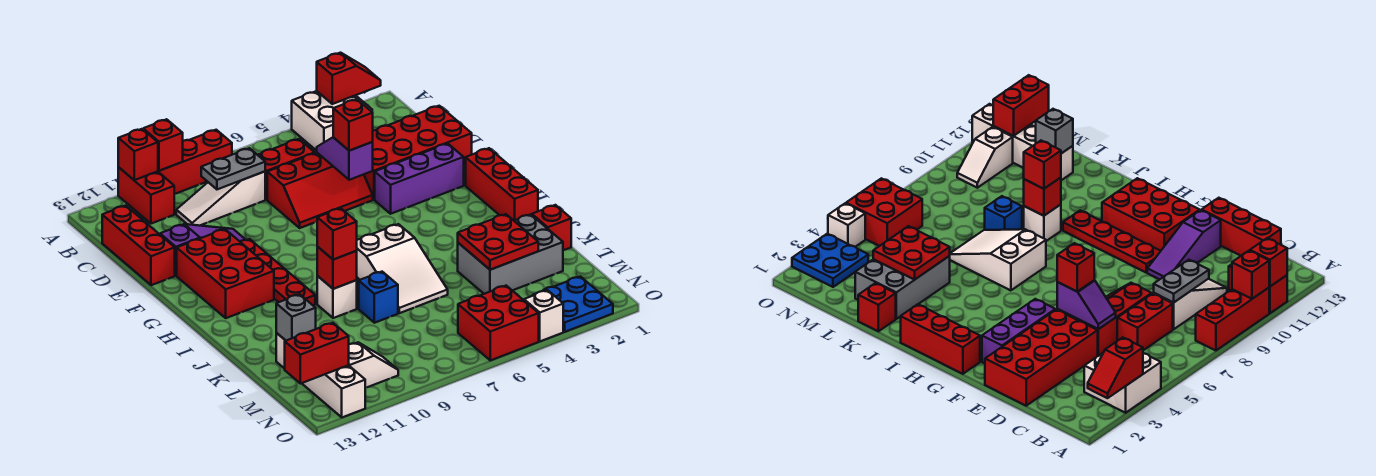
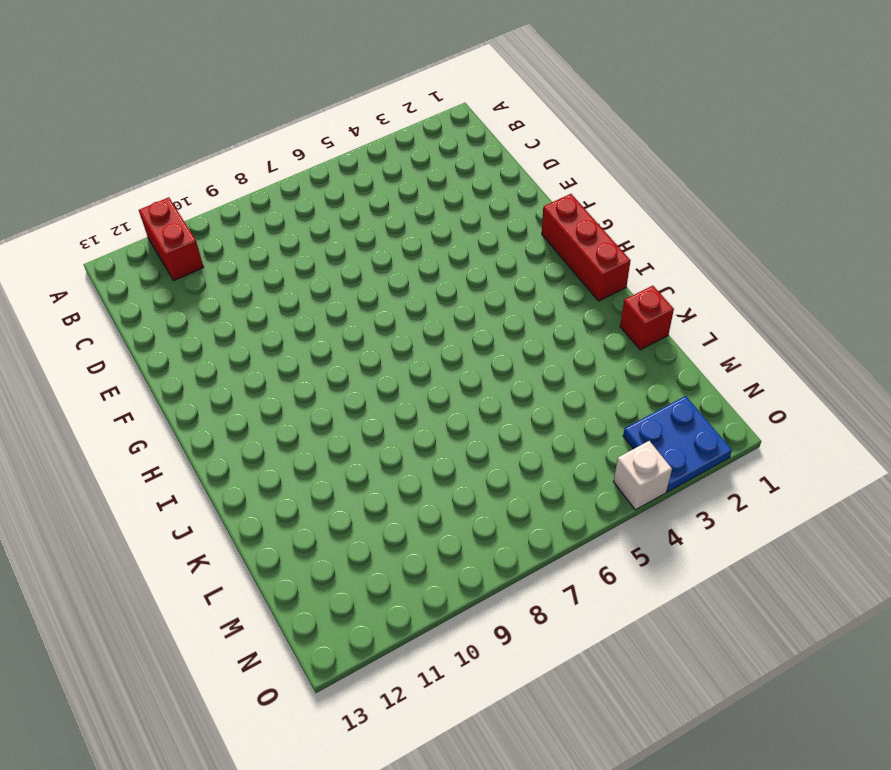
none -> white brick A3:B4 level 1
none -> red brick A8:A10 level 1
none -> red brick C6:C7 level 1
none -> white slope C8:C10 level 1 top 8

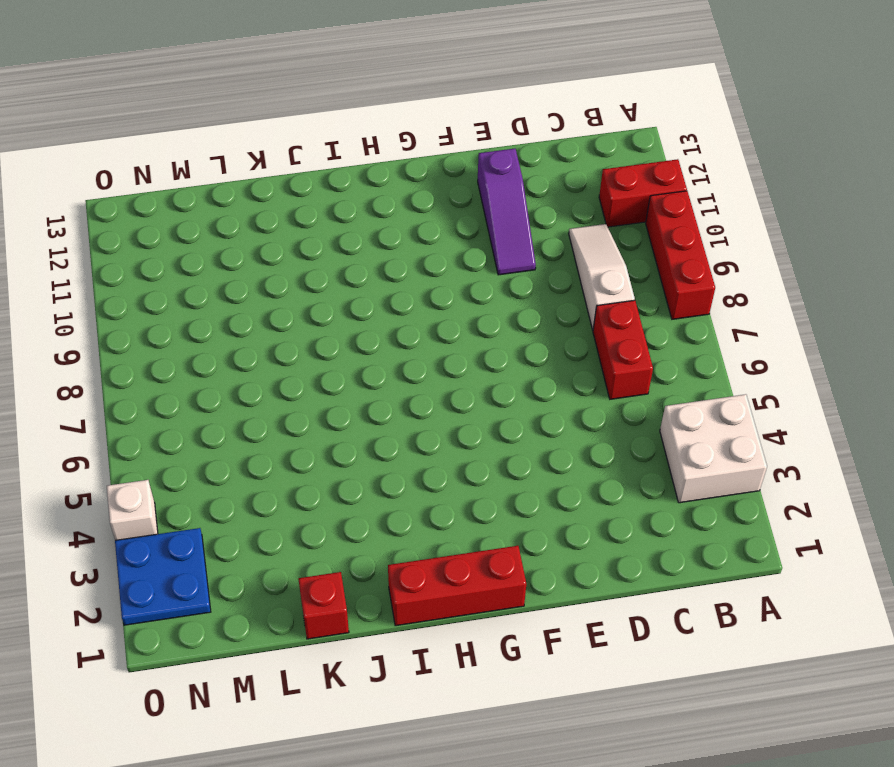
none -> red brick C13:E13 level 1
none -> red brick D1:E4 level 1
none -> red slope D5:E7 level 1 top D
none -> purple brick F2:F4 level 1

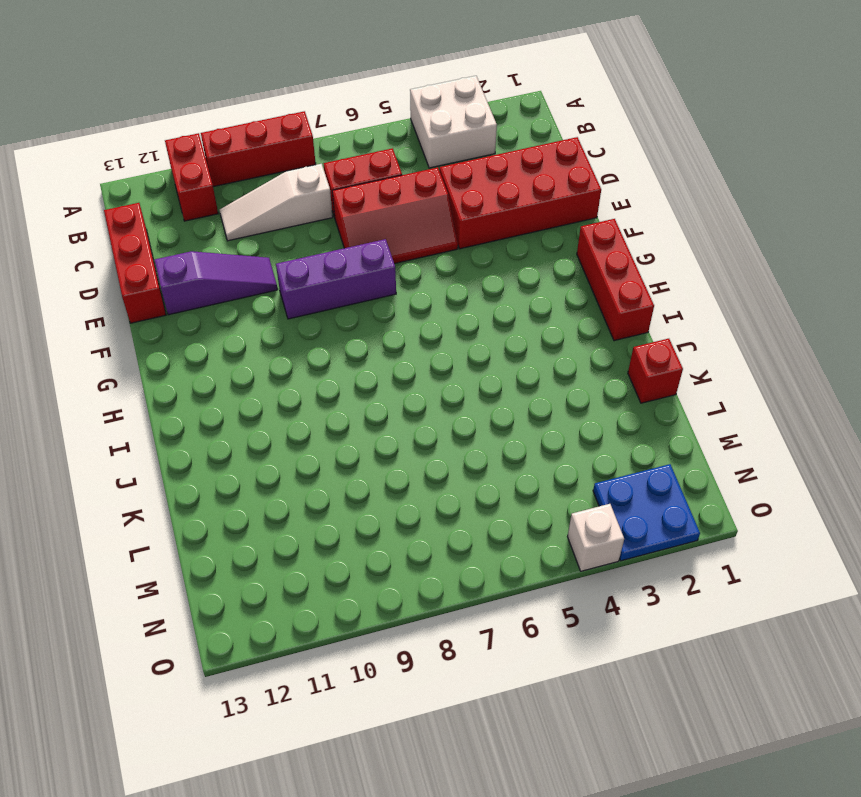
purple brick F7:F9 level 1 -> purple brick F2:F4 level 1
none -> red plate F10:I10 level 1
none -> red brick F11:H12 level 1
none -> white slope I6:K7 level 1 top I
none -> white brick J9 level 1

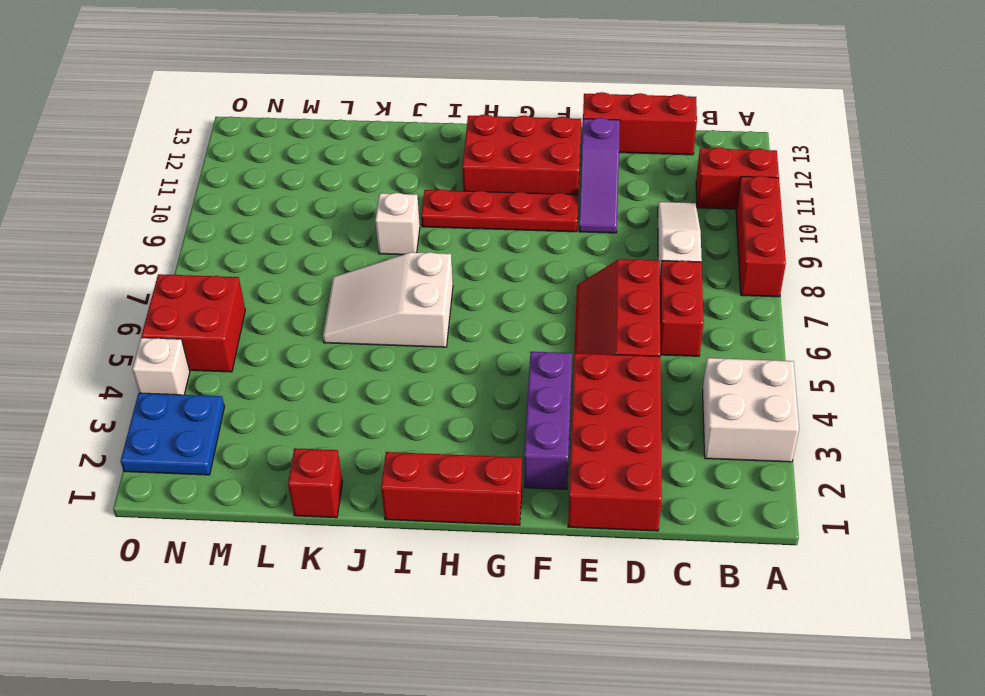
none -> grey brick K2:L4 level 1
none -> blue brick K8 level 1
none -> white brick L12:O12 level 1
none -> white slope N10:N11 level 1 top 11

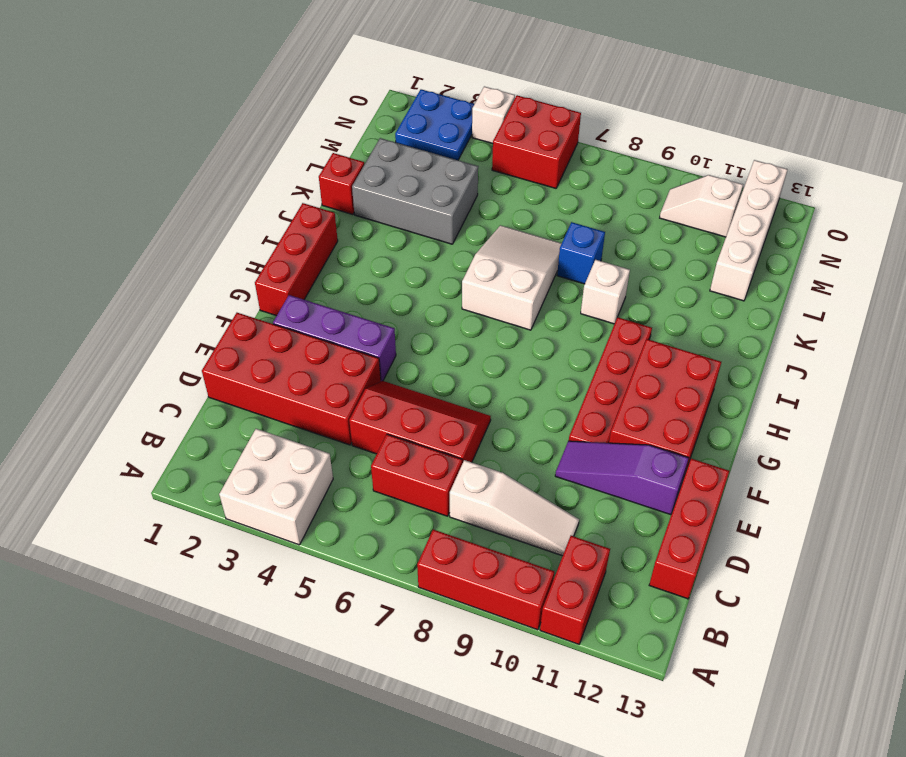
none -> red slope A2:A3 level 2 top 3
none -> red brick A10 level 2
none -> red brick A11 level 2
none -> grey plate C8:C9 level 2

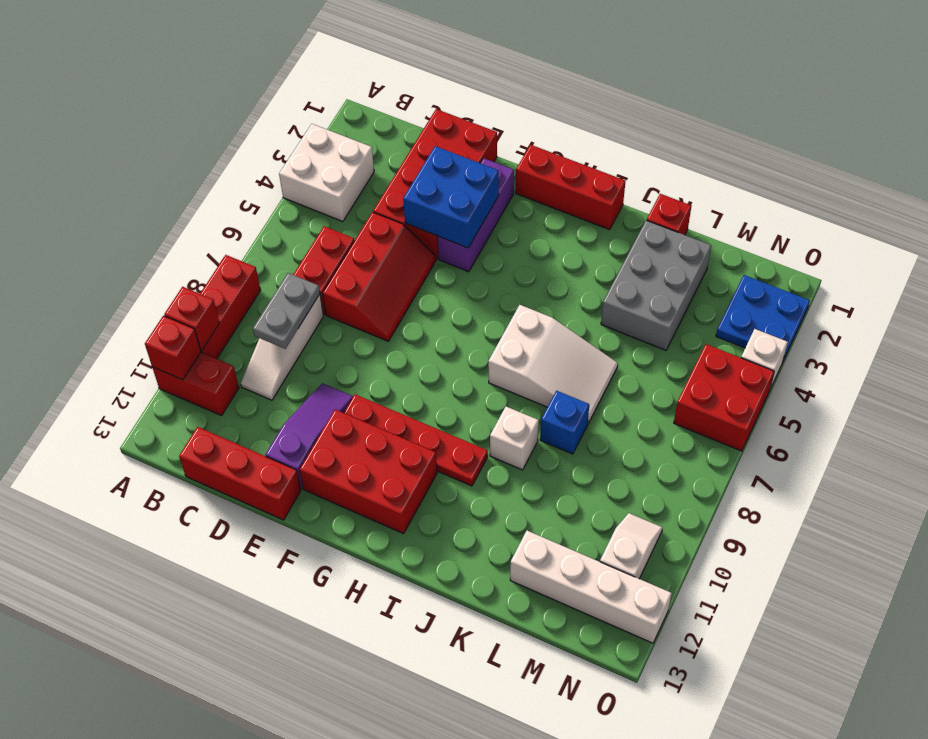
blue brick E3:F4 level 2 -> none
none -> red slope A2:A3 level 2 top 3
none -> purple slope D5:E5 level 2 top E
none -> red brick J9 level 2
none -> red plate K3:L4 level 2

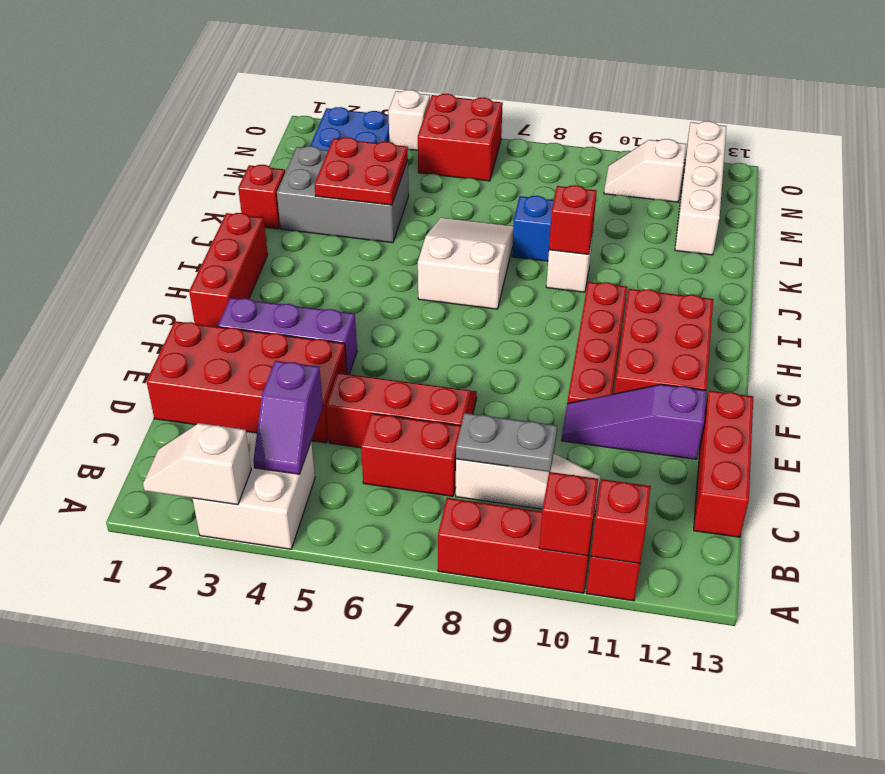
white slope A2:A3 level 2 top 3 -> red slope A2:A3 level 2 top 3
purple slope B4:C4 level 2 top C -> purple slope D5:E5 level 2 top E
none -> grey brick L12 level 2
none -> red brick N12:N13 level 2
none -> red brick E5 level 3
none -> red brick J9 level 3

